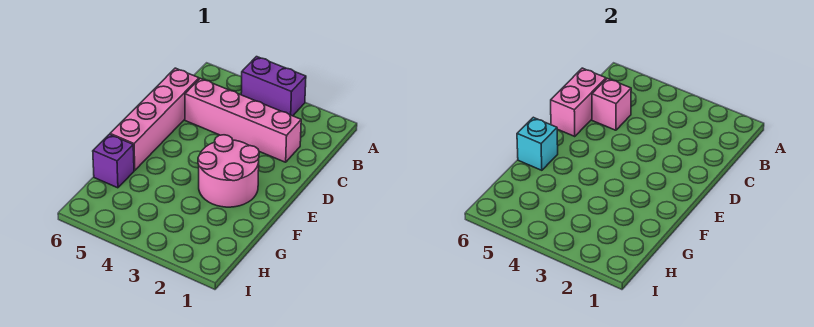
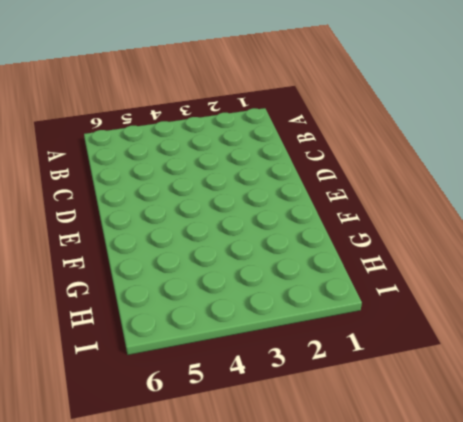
none -> purple brick A3:A4 level 1
none -> pink brick C2:C5 level 1

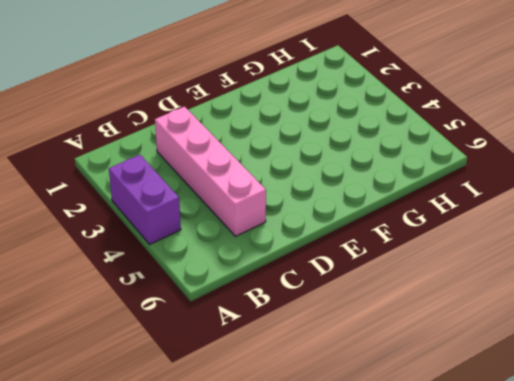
none -> pink brick C6:F6 level 1
none -> pink round brick E2:F3 level 1

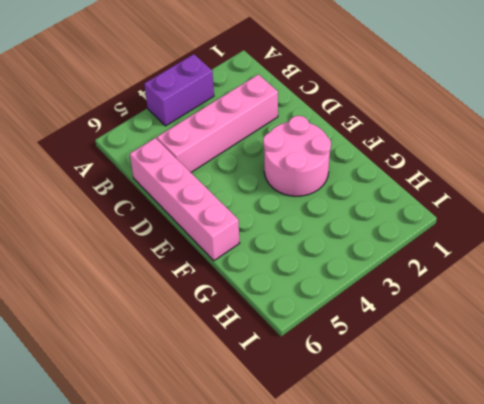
none -> purple brick G6 level 1
none -> pink brick C5 level 2

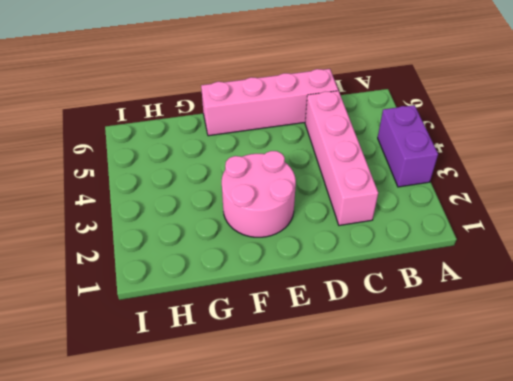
none -> purple brick G6 level 1
none -> pink brick C5 level 2

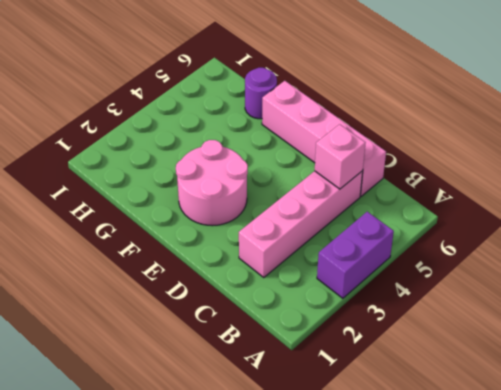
purple round brick G6 level 1 -> purple brick G6 level 1
none -> pink brick C6:D6 level 2
none -> cyan brick F6 level 2

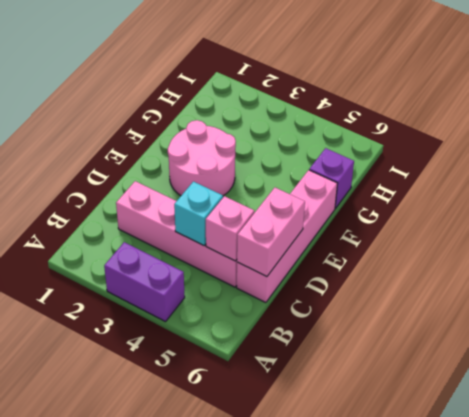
cyan brick C4 level 2 -> cyan brick F6 level 2

